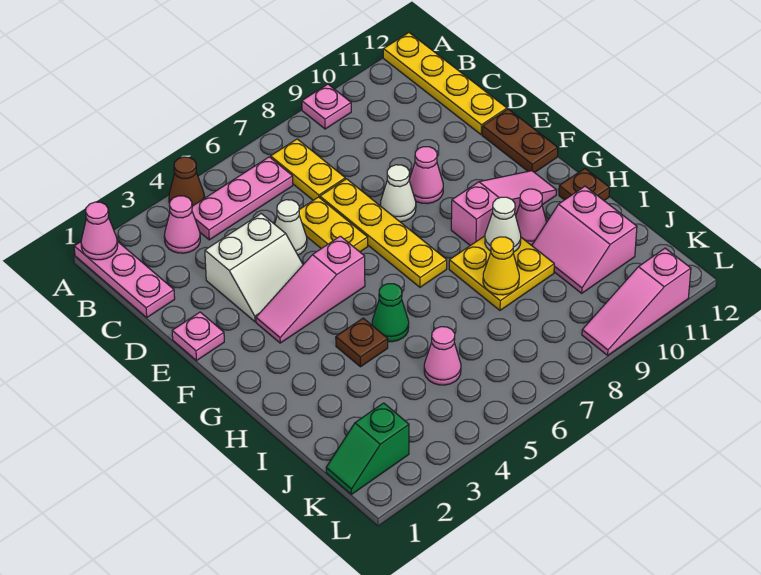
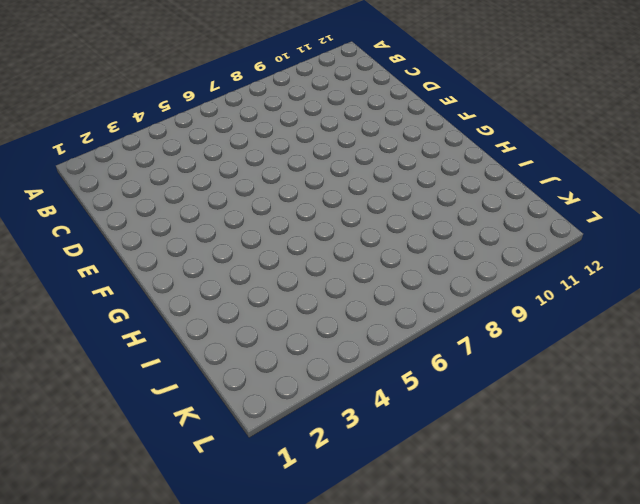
none -> pink plate A1:C1 level 1
none -> brown cone A4 level 1
none -> pink plate A9 level 1

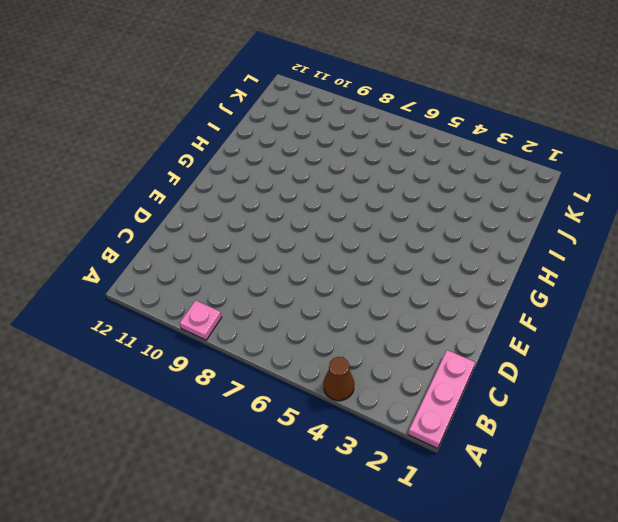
none -> yellow plate A12:D12 level 1
none -> pink cone B3 level 1
none -> pink plate B4:B6 level 1

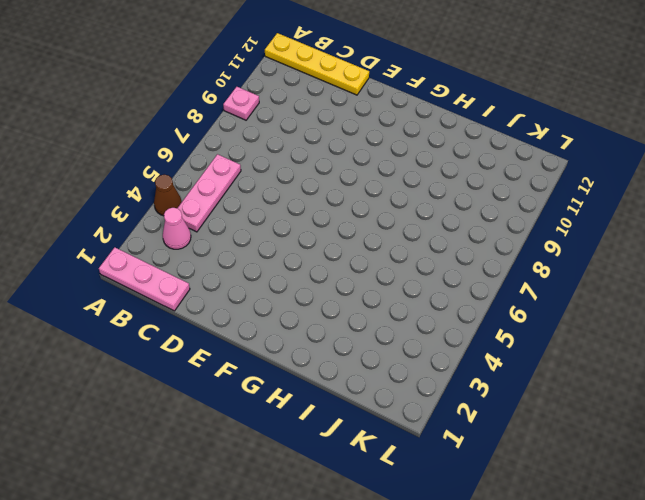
none -> yellow plate B7:C7 level 1
none -> white slope D3:E4 level 1 top D
none -> white cone D5 level 1

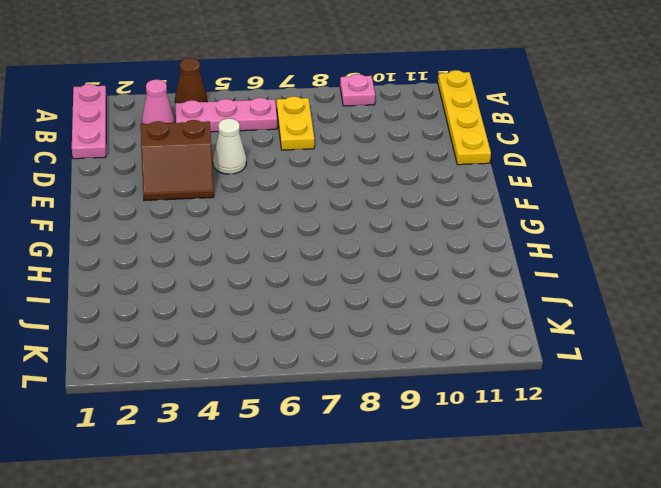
brown slope D3:E4 level 1 top D -> white slope D3:E4 level 1 top D
none -> yellow plate D6:E6 level 1
none -> yellow plate D7:G7 level 1
none -> pink plate E1 level 1

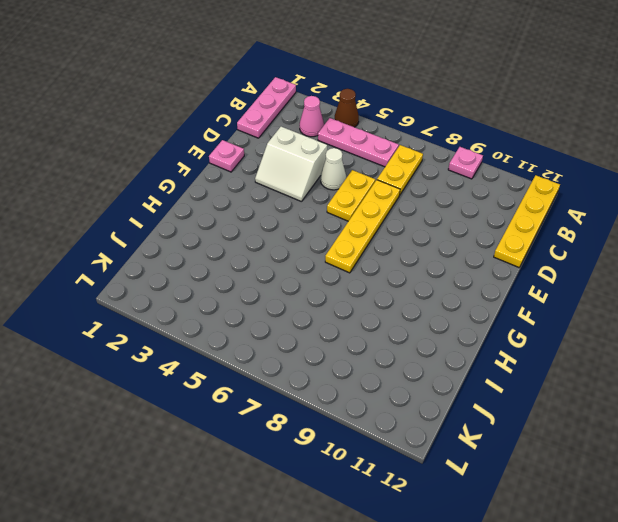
none -> white cone E8 level 1
none -> pink cone E9 level 1
none -> brown plate E12:F12 level 1

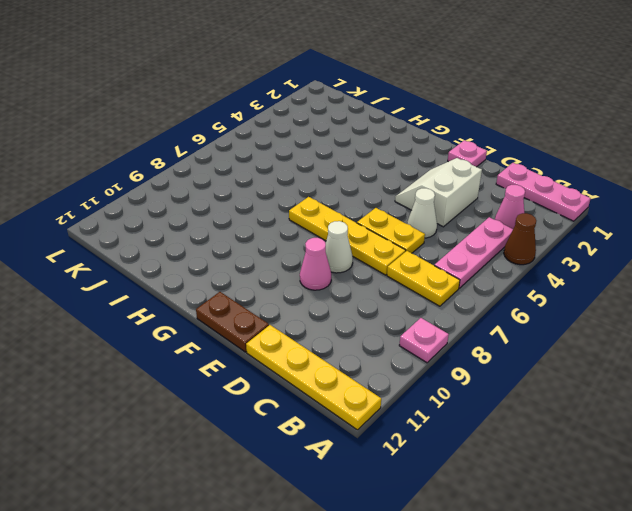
none -> pink slope F3:F5 level 1 top 5
none -> pink slope G9:G11 level 1 top 9
none -> brown plate H4 level 1

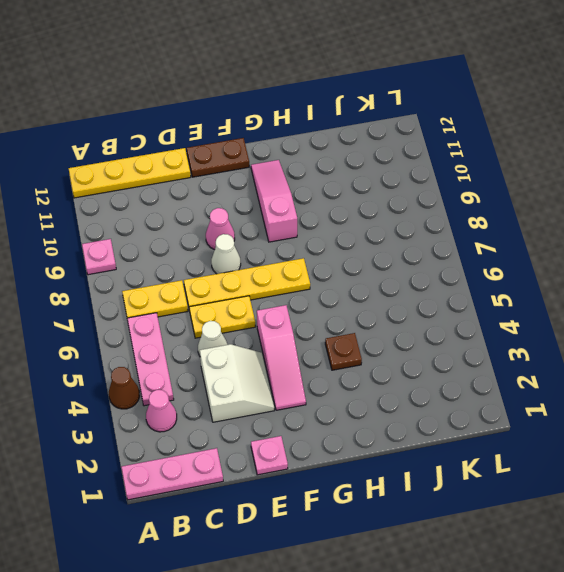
none -> green cone H5 level 1
none -> yellow plate H8:I9 level 1
none -> pink cone H10 level 1

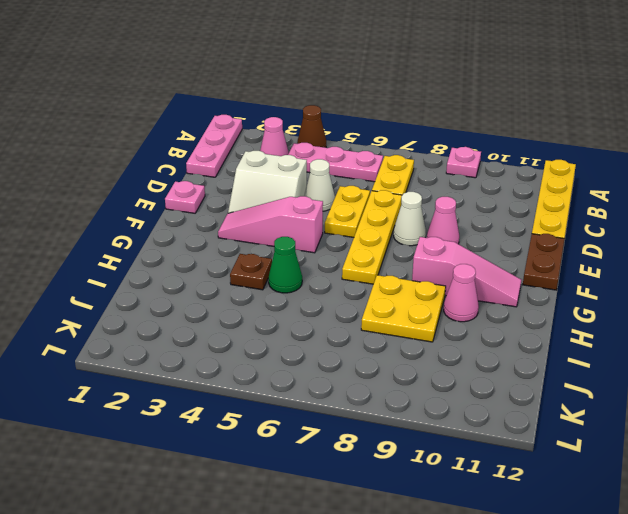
none -> brown plate H12 level 1
none -> pink slope I10:J11 level 1 top 11
none -> pink cone J5 level 1

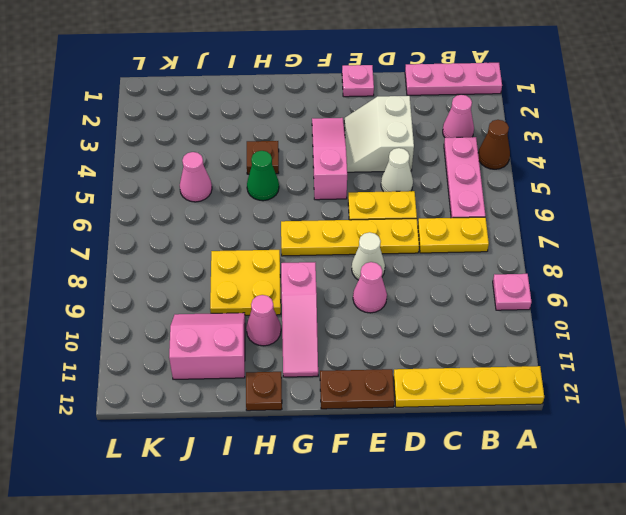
none -> green slope K1:K2 level 1 top 2
none -> pink slope L9:L11 level 1 top 11
none -> pink cone A1 level 2

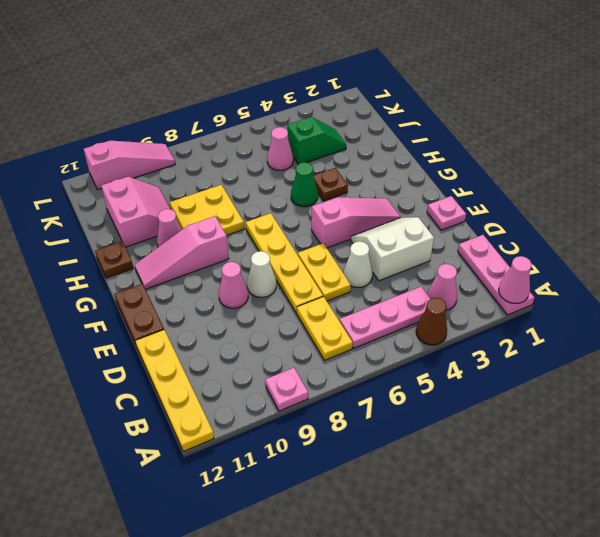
green slope J3:J4 level 1 top 4 -> green slope K1:K2 level 1 top 2
none -> white cone H9 level 2
none -> yellow cone I8 level 2

